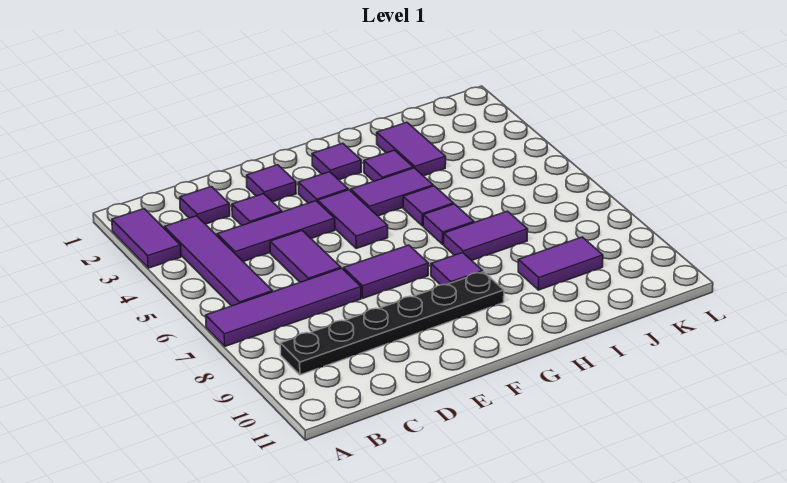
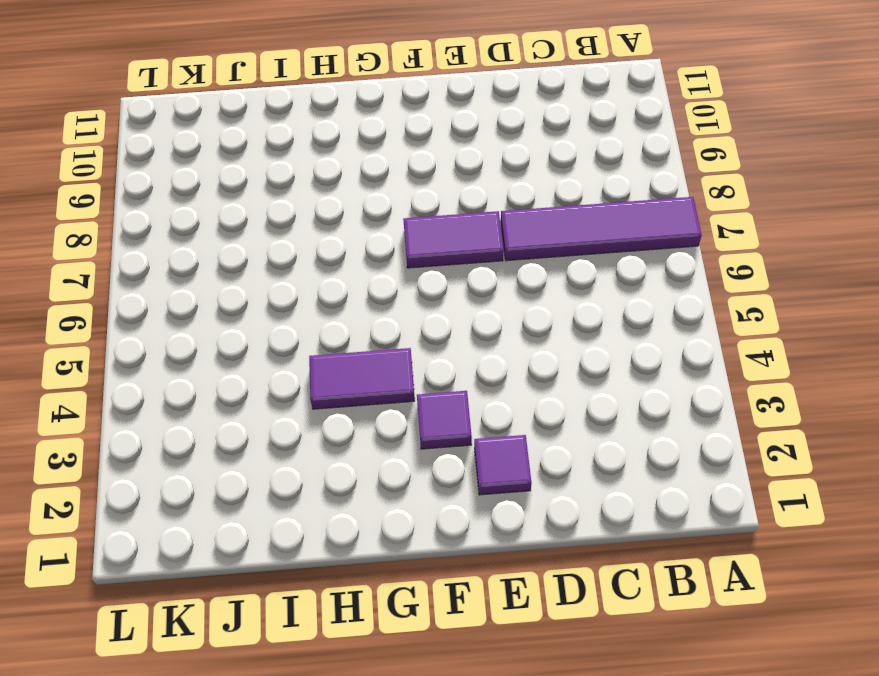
none -> purple tile A2:A3 level 1
none -> purple tile B3:B6 level 1
none -> black plate B9:G9 level 1

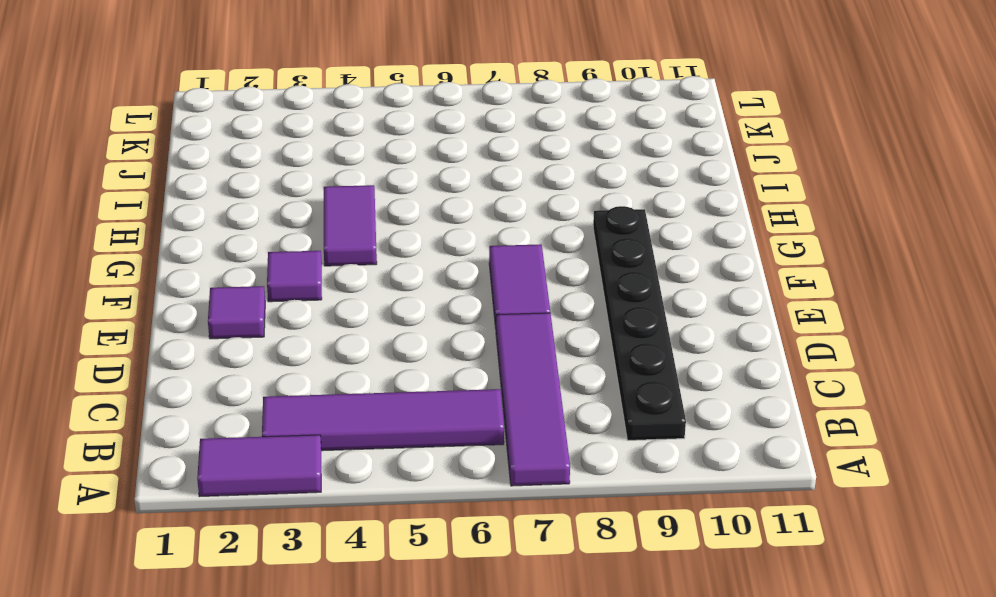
none -> purple tile C2 level 1
none -> purple tile C4:E4 level 1
none -> purple tile D3 level 1

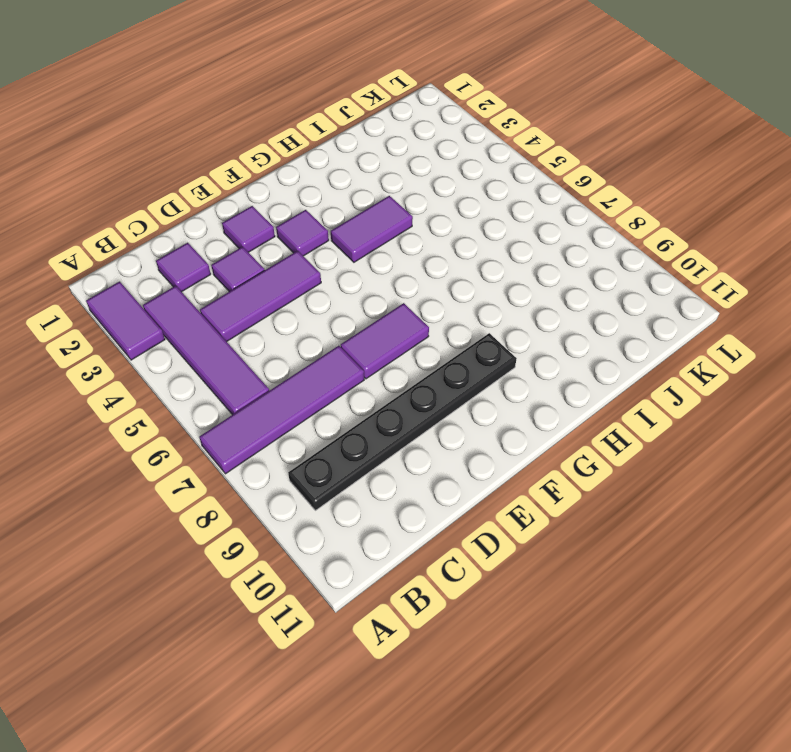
none -> purple tile D5:D6 level 1
none -> purple tile F4:F5 level 1
none -> purple tile G2 level 1

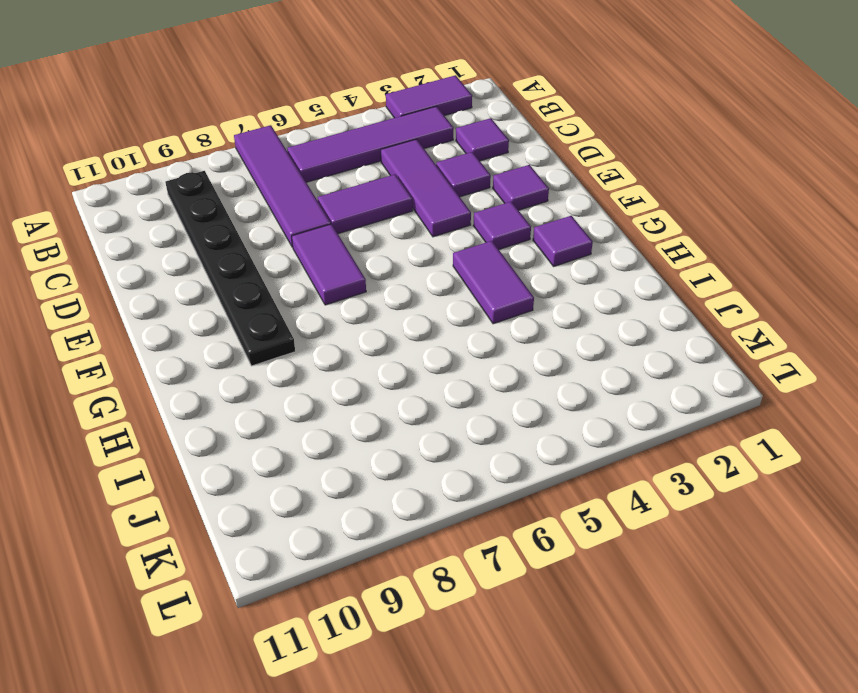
none -> purple tile F4:F5 level 1
none -> purple tile G8 level 1
none -> purple tile H3 level 1

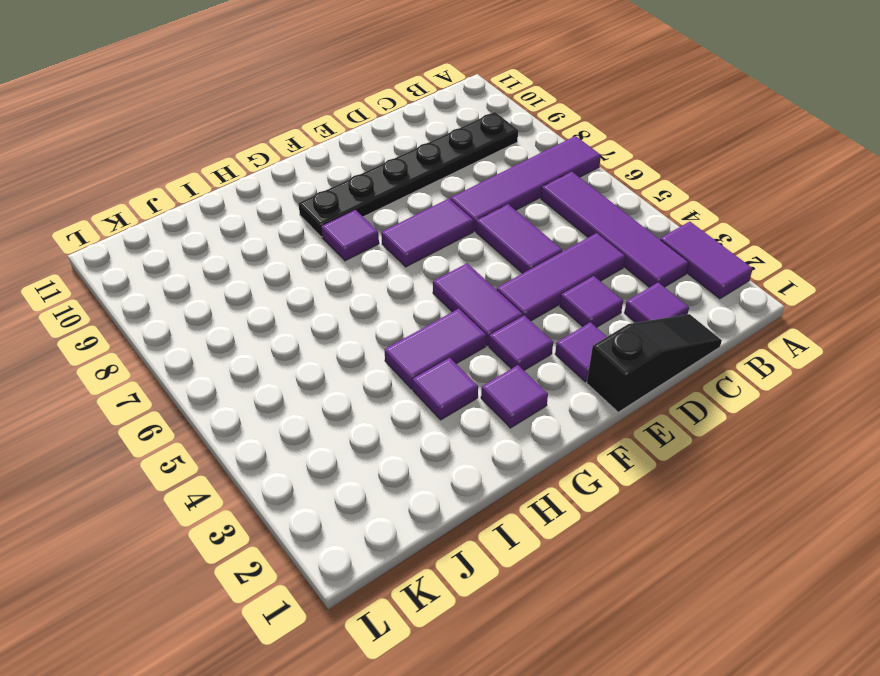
black slope C1:E1 level 1 top E -> none
none -> purple tile H5 level 1
none -> purple tile H6 level 1
none -> purple tile H7:I7 level 1

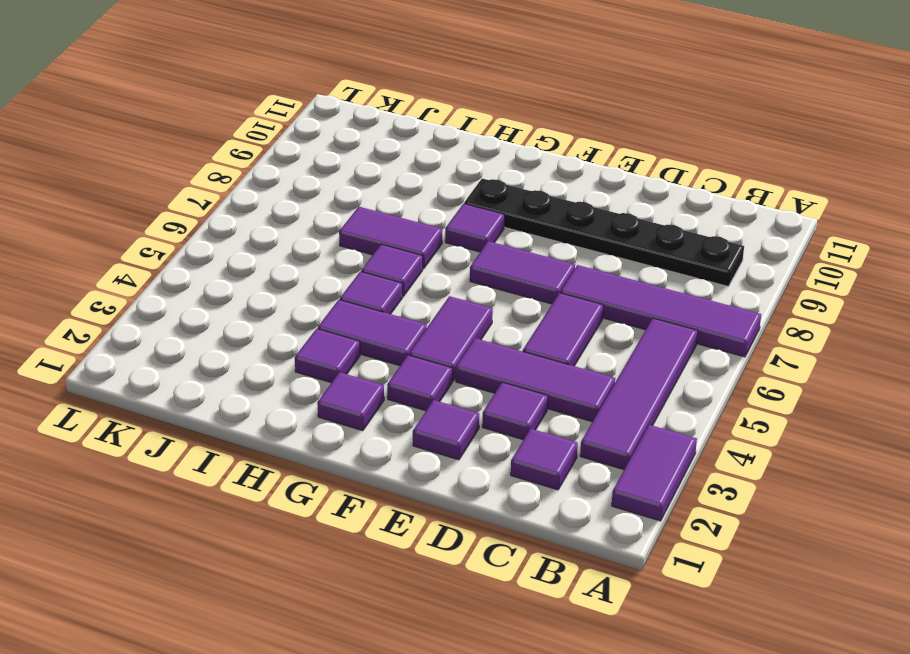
none -> purple tile I2:I3 level 1
none -> purple tile I9:J9 level 1

